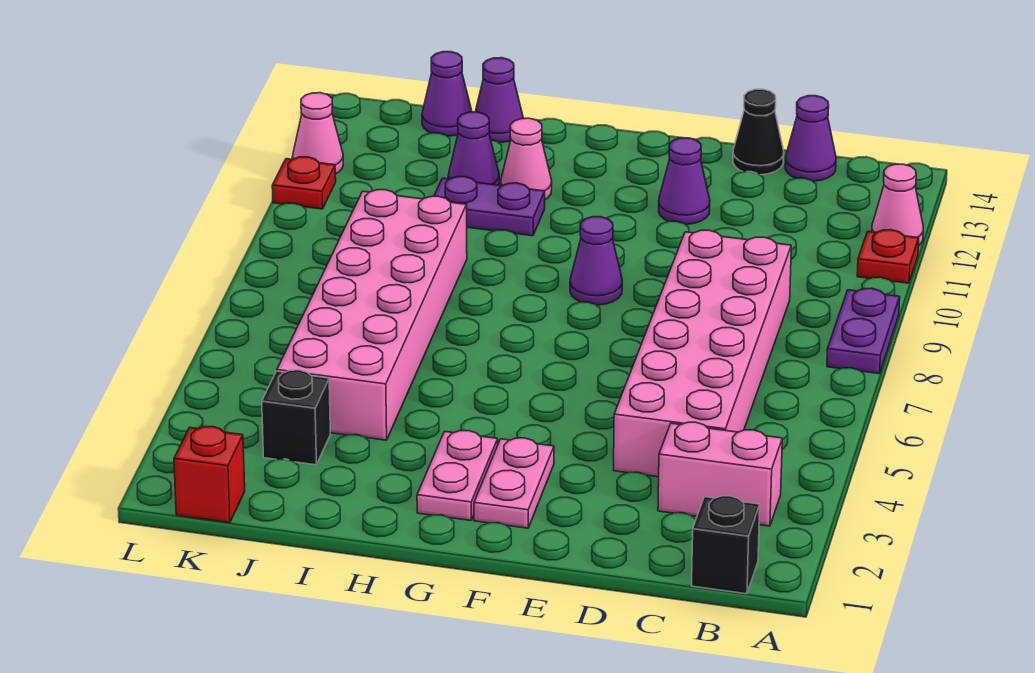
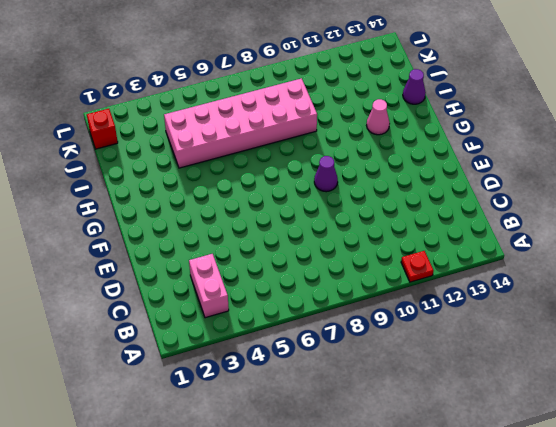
none -> purple plate A8:A9 level 1
none -> pink cone A12 level 1
none -> black brick B1 level 1

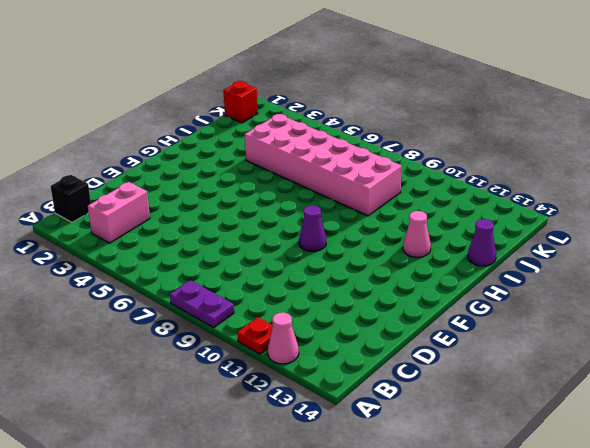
none -> pink brick C4:D9 level 1
none -> purple cone C14 level 1
none -> black cone D14 level 1

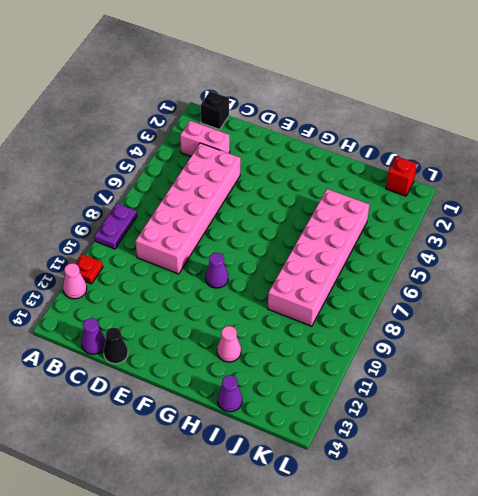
none -> purple cone E12 level 1
none -> pink plate F2:F3 level 1
none -> pink plate G2:G3 level 1

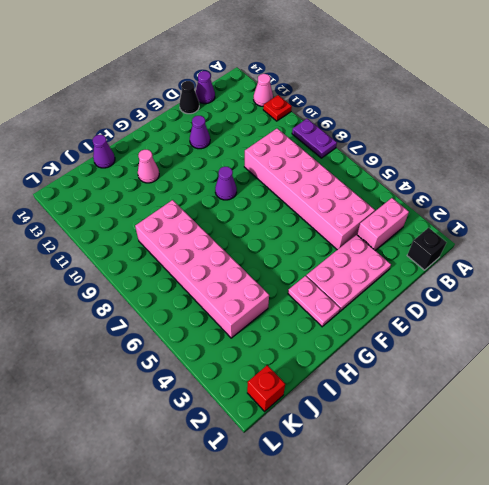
pink plate D2:F3 level 1 -> pink plate F2:F3 level 1
none -> purple plate H11:I11 level 1
none -> purple cone I12 level 1
none -> black brick J3 level 1

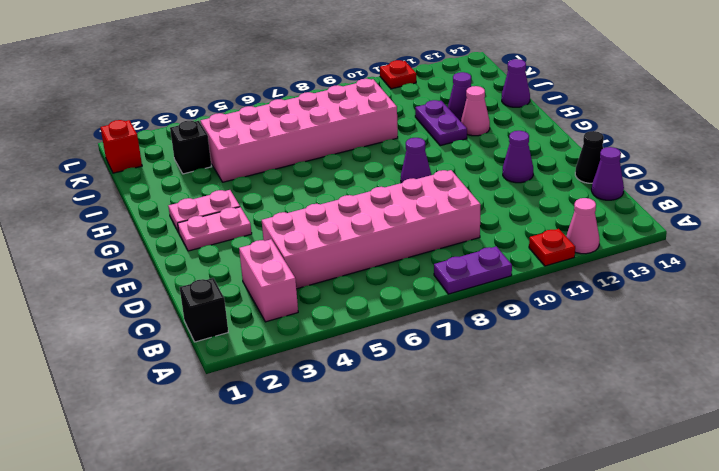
none -> purple cone J14 level 1
none -> pink cone L12 level 1

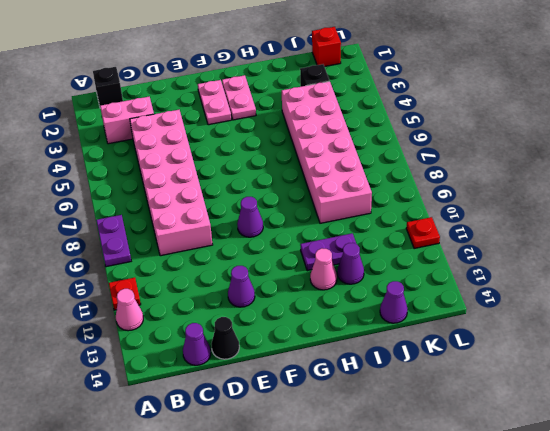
none -> purple cone I14 level 1
none -> pink cone L12 level 1

